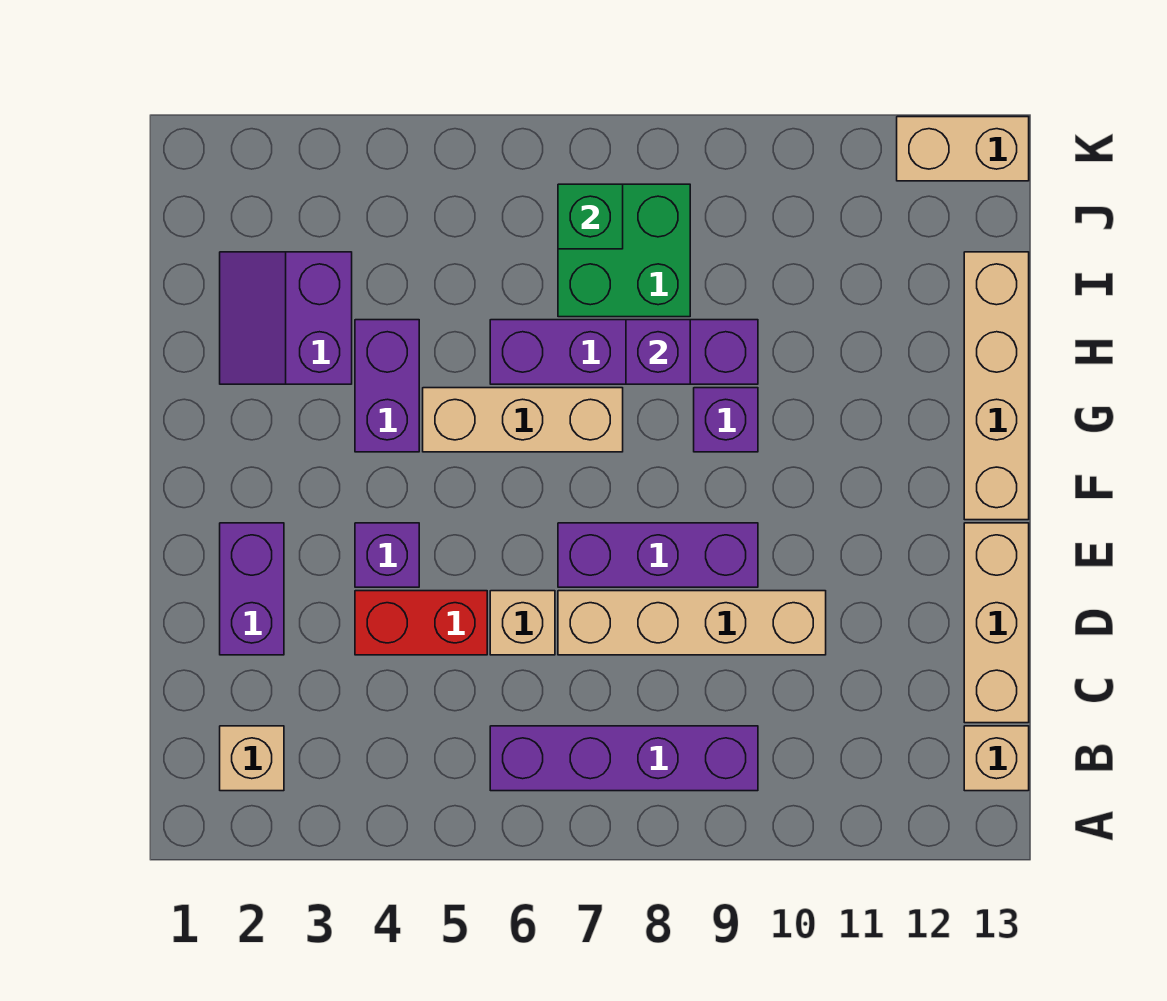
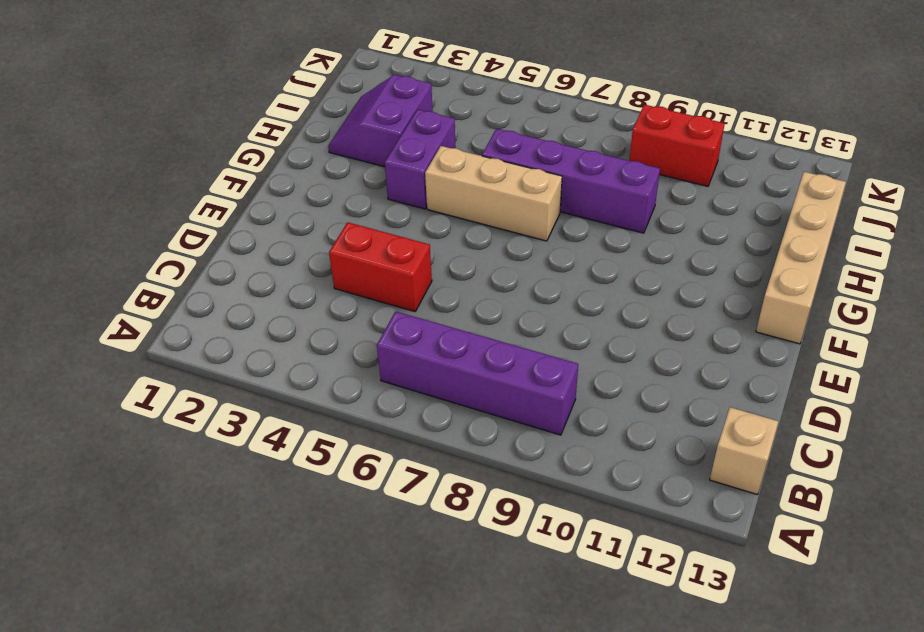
red brick J9:J10 level 1 -> none
none -> tan brick B2 level 1
none -> tan brick C13:E13 level 1
none -> purple brick D2:E2 level 1

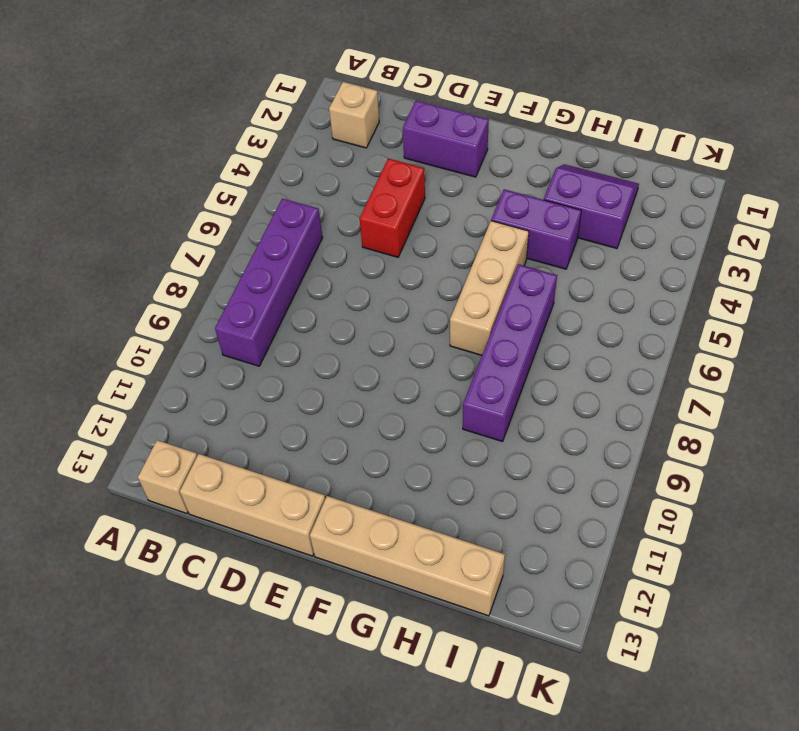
none -> tan brick D6 level 1
none -> tan brick D7:D10 level 1
none -> purple brick E4 level 1

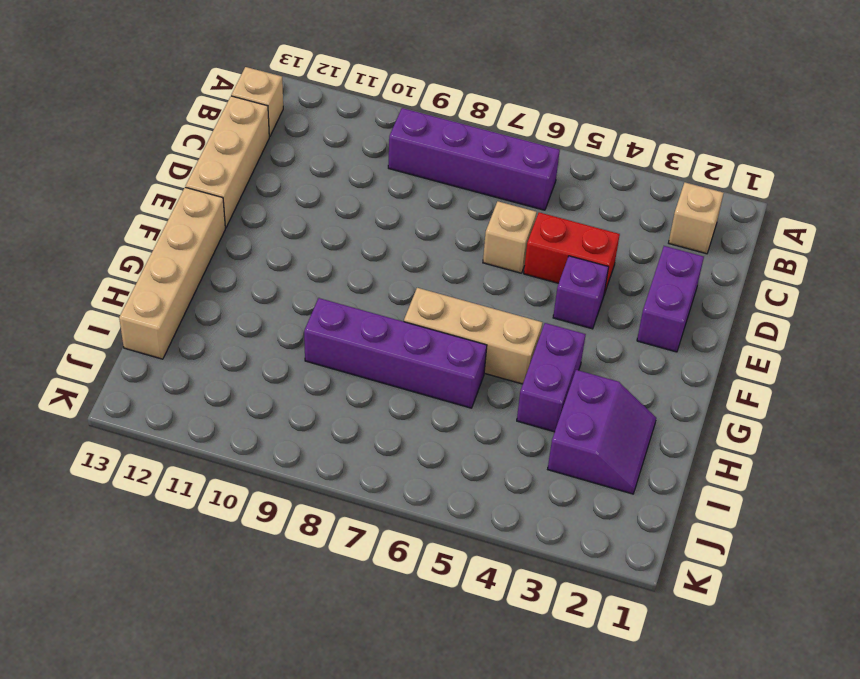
none -> tan brick D7:D10 level 1
none -> purple brick E7:E9 level 1
none -> purple brick G9 level 1

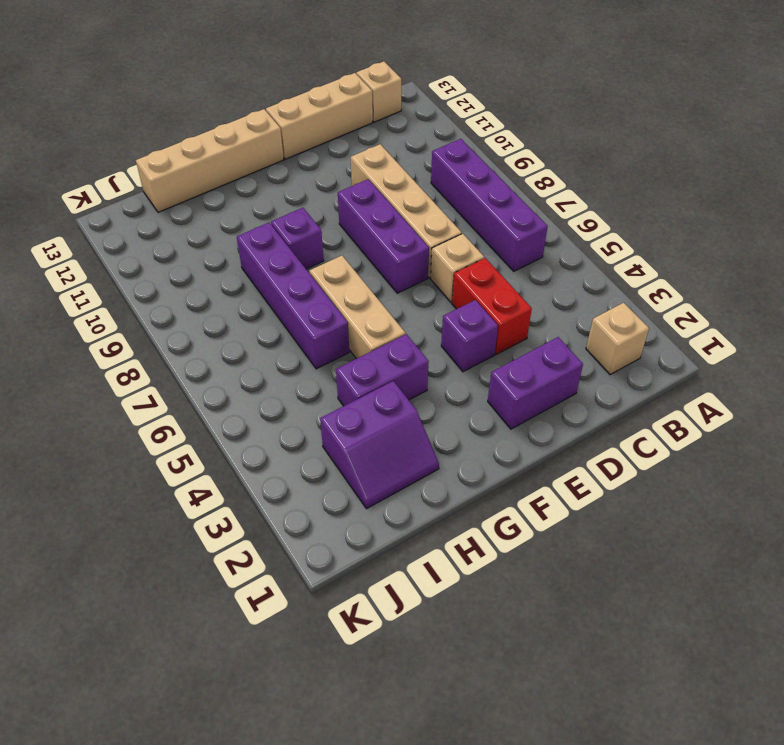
none -> green brick I7:J8 level 1
none -> tan brick K12:K13 level 1
none -> purple brick H8 level 2

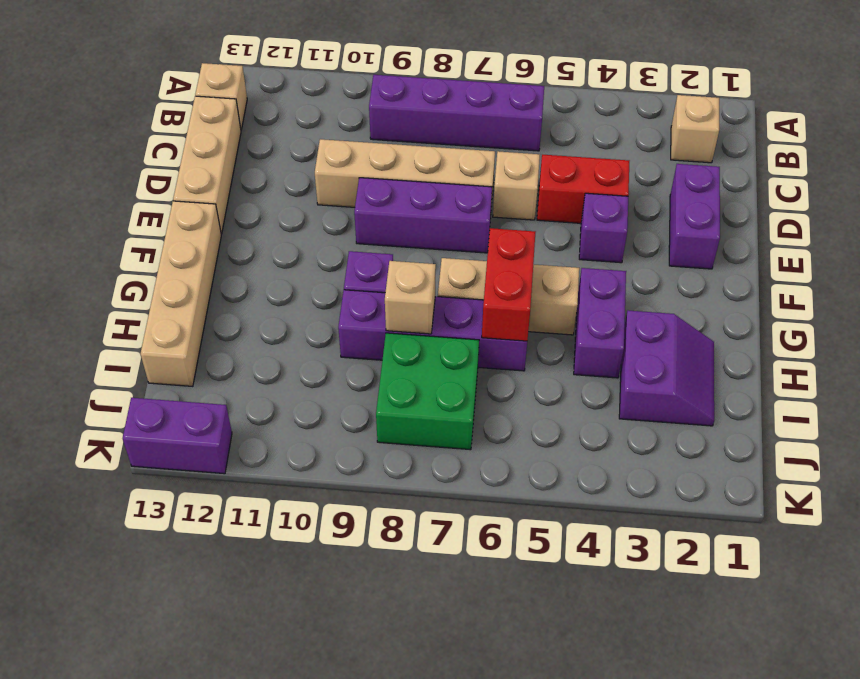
red brick G6:H6 level 2 -> none
tan brick H8 level 2 -> purple brick H8 level 2
purple brick K12:K13 level 1 -> tan brick K12:K13 level 1
none -> green brick J7 level 2

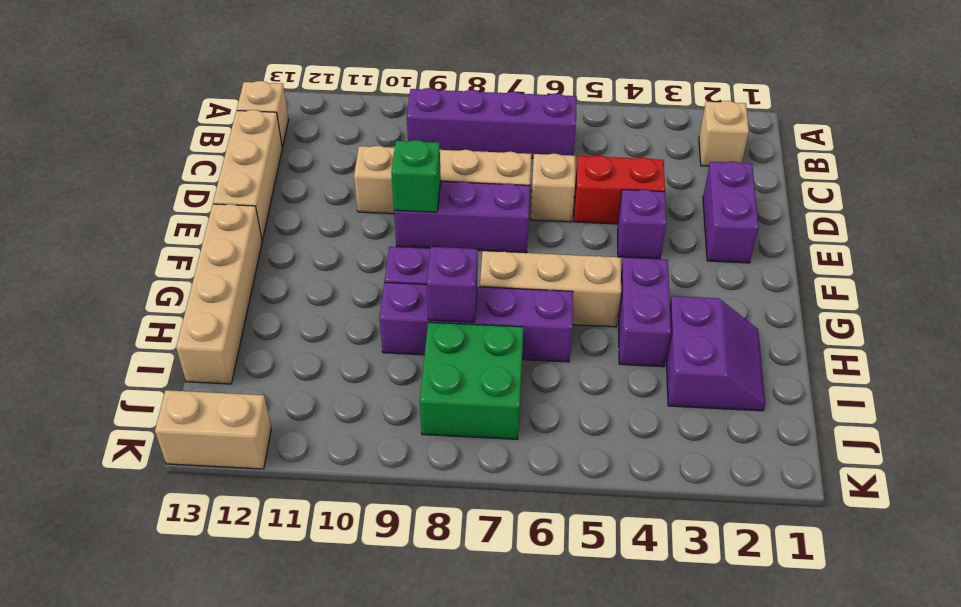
green brick E9 level 2 -> green brick J7 level 2

